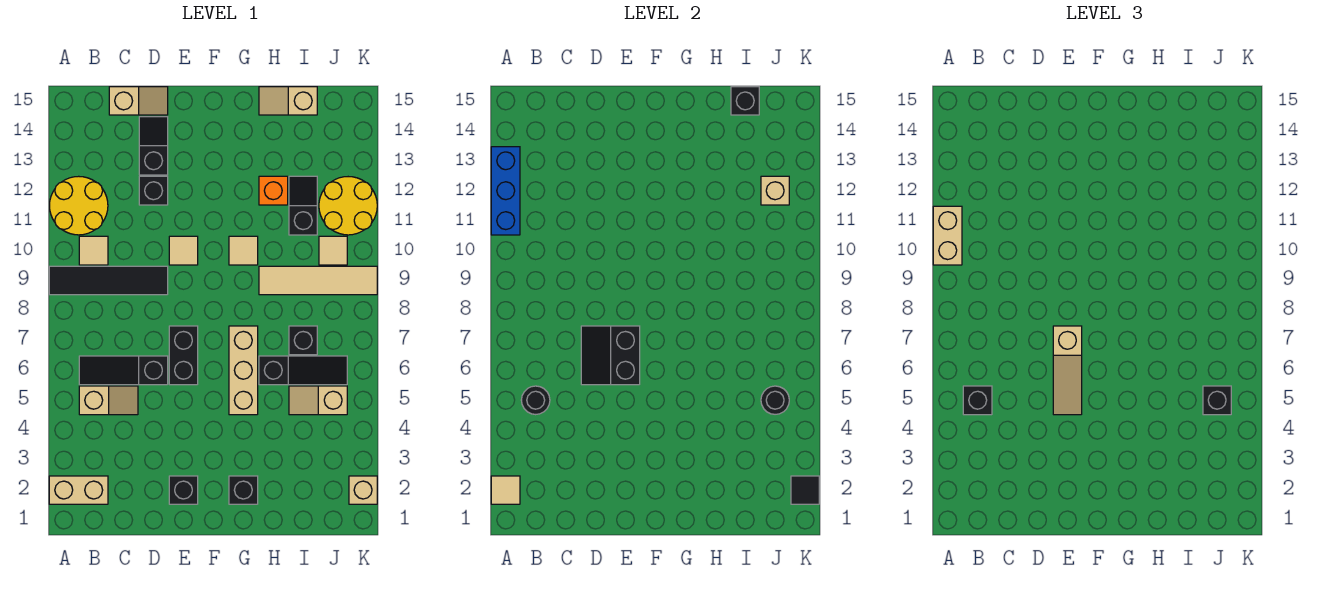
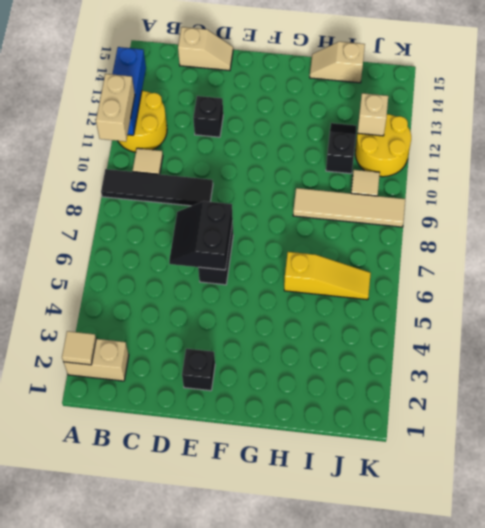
yellow slope H6:J6 level 1 top H -> black slope H6:J6 level 1 top H
none -> tan slope B5:C5 level 1 top B
none -> black slope B6:D6 level 1 top D
none -> black slope D13:D14 level 1 top 13
none -> tan tile E10 level 1

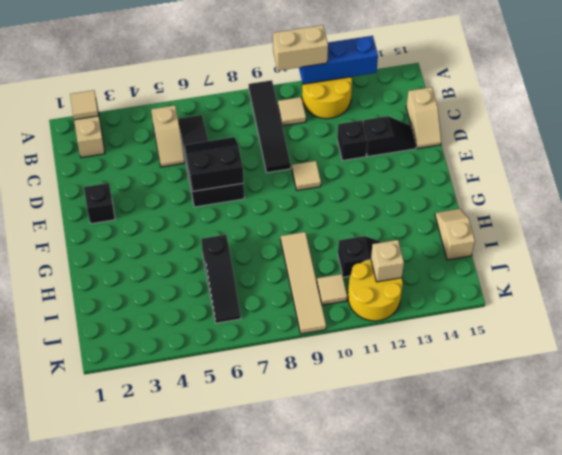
none -> black brick G2 level 1
none -> tan brick G5:G7 level 1
none -> tan tile G10 level 1
none -> orange brick H12 level 1

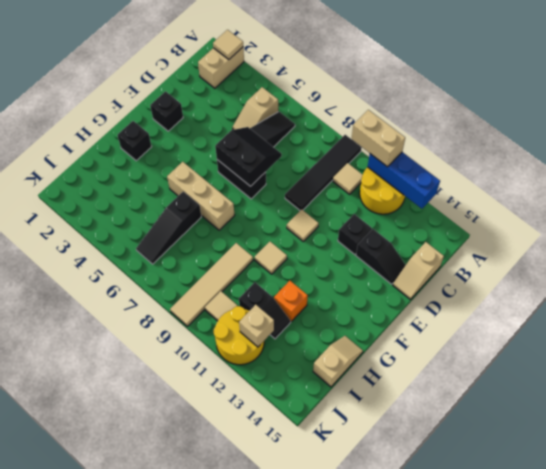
none -> tan slope I5:J5 level 1 top J
none -> black brick I7 level 1
none -> tan brick K2 level 1
none -> black round brick B5 level 2

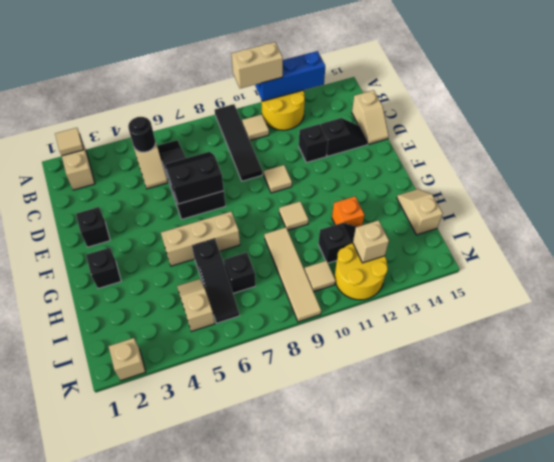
none -> black brick I15 level 2
none -> black round brick J5 level 2
none -> black tile K2 level 2
none -> black brick B5 level 3

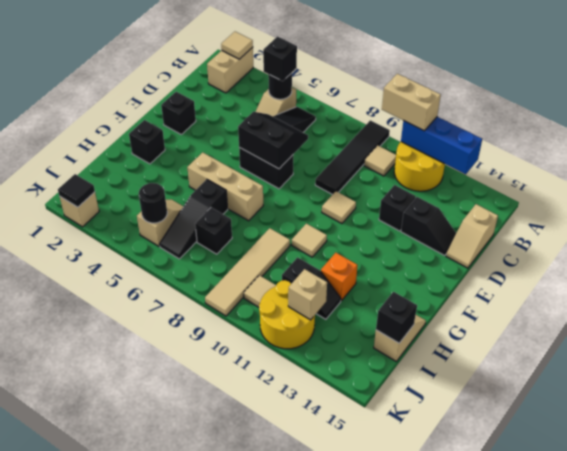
none -> tan slope E5:E7 level 3 top 7
none -> black brick J5 level 3

